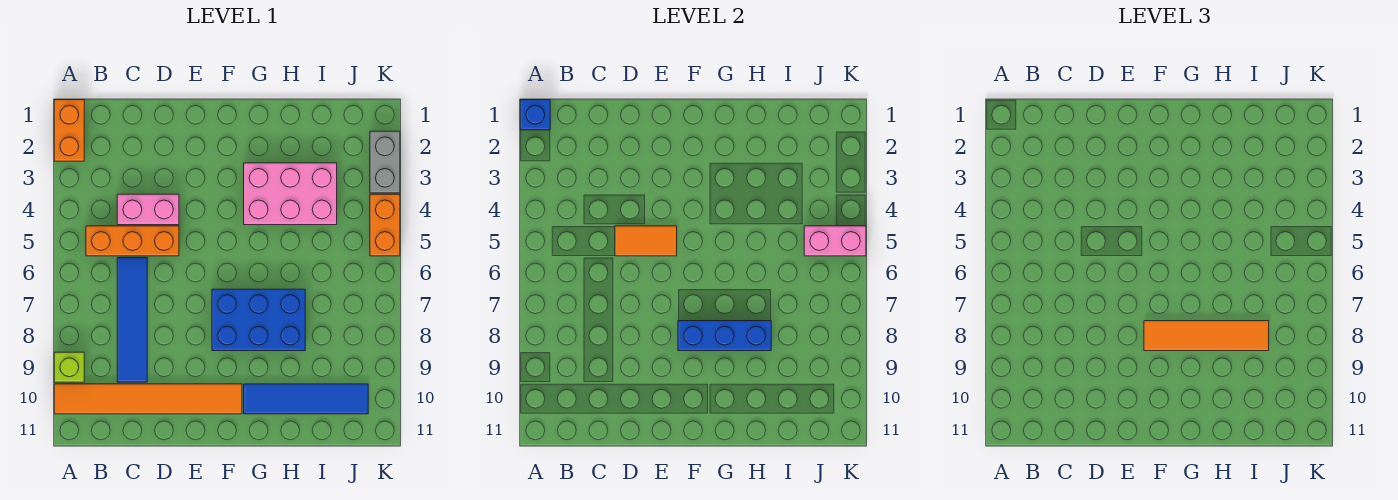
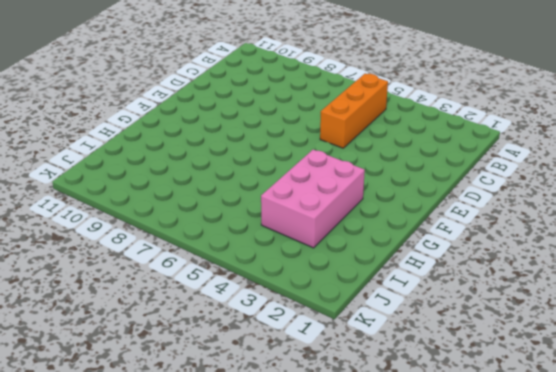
none -> orange brick A1:A2 level 1
none -> lime brick A9 level 1
none -> orange tile A10:F10 level 1

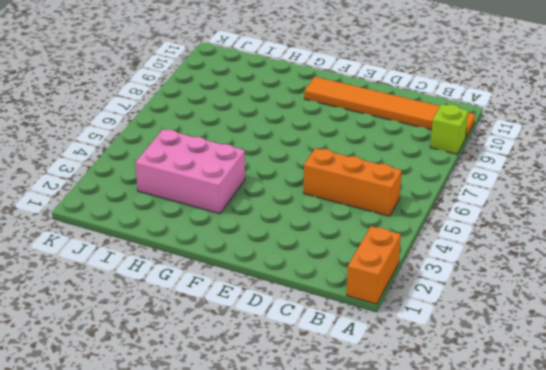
none -> pink brick C4:D4 level 1
none -> blue tile C6:C9 level 1
none -> blue brick F7:H8 level 1

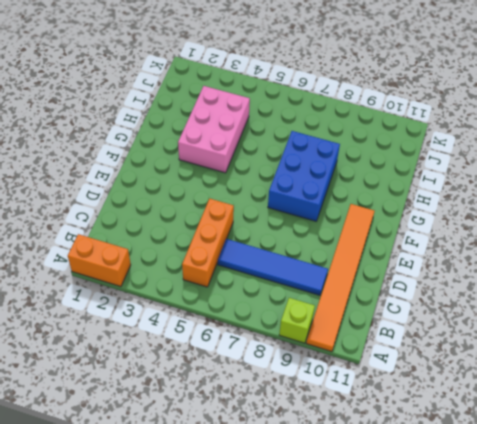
none -> pink brick C4:D4 level 1
none -> blue tile G10:J10 level 1
none -> grey brick K2:K3 level 1

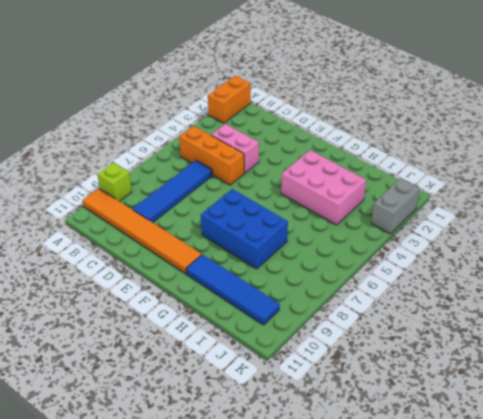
none -> orange brick K4:K5 level 1
none -> blue brick A1 level 2
none -> orange tile D5:E5 level 2

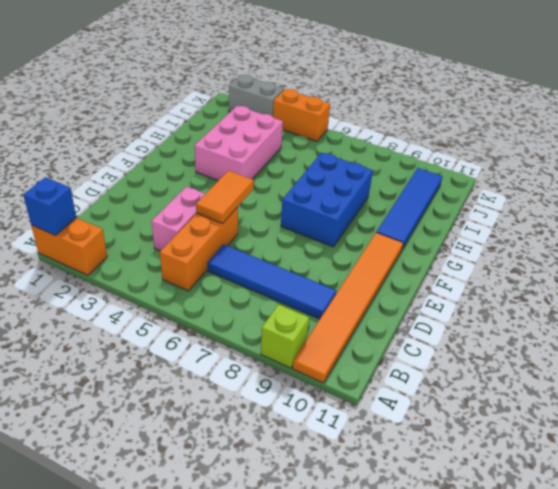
none -> blue brick F8:H8 level 2
none -> pink brick J5:K5 level 2
none -> orange tile F8:I8 level 3

